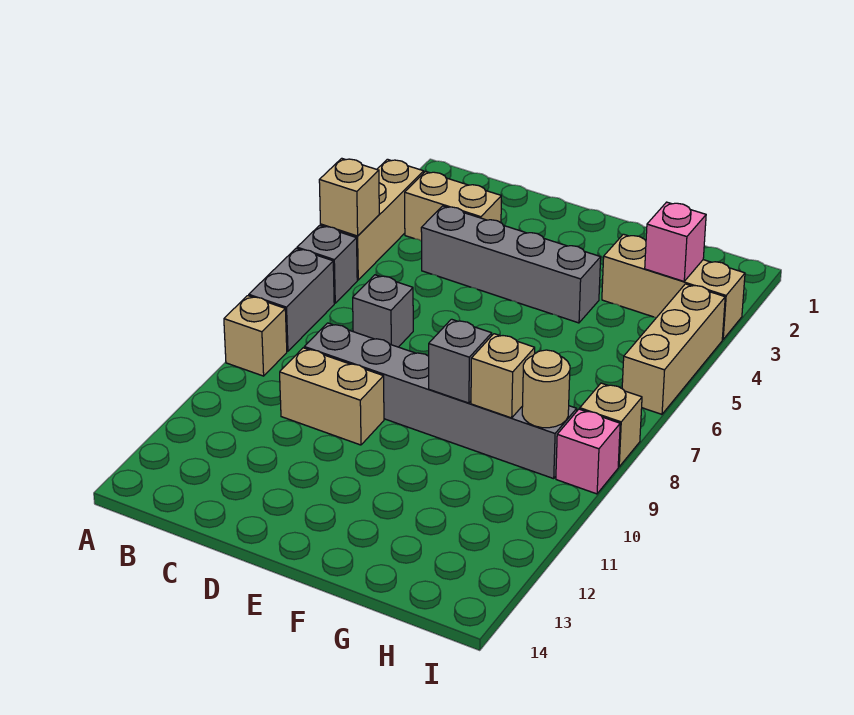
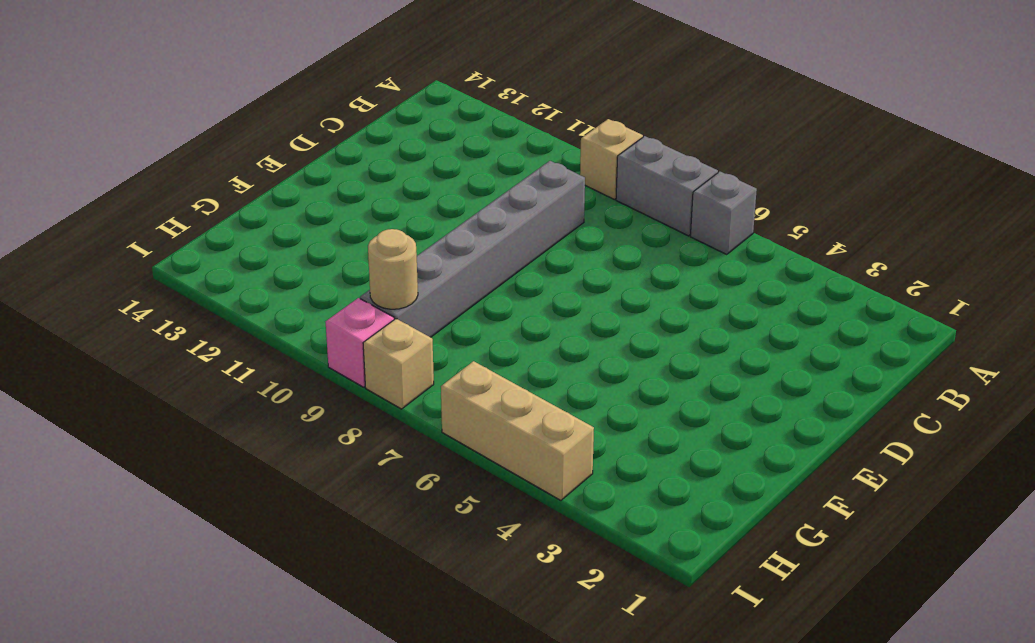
none -> tan brick A3:A5 level 1
none -> tan brick B3:C3 level 1
none -> grey brick C4:F4 level 1

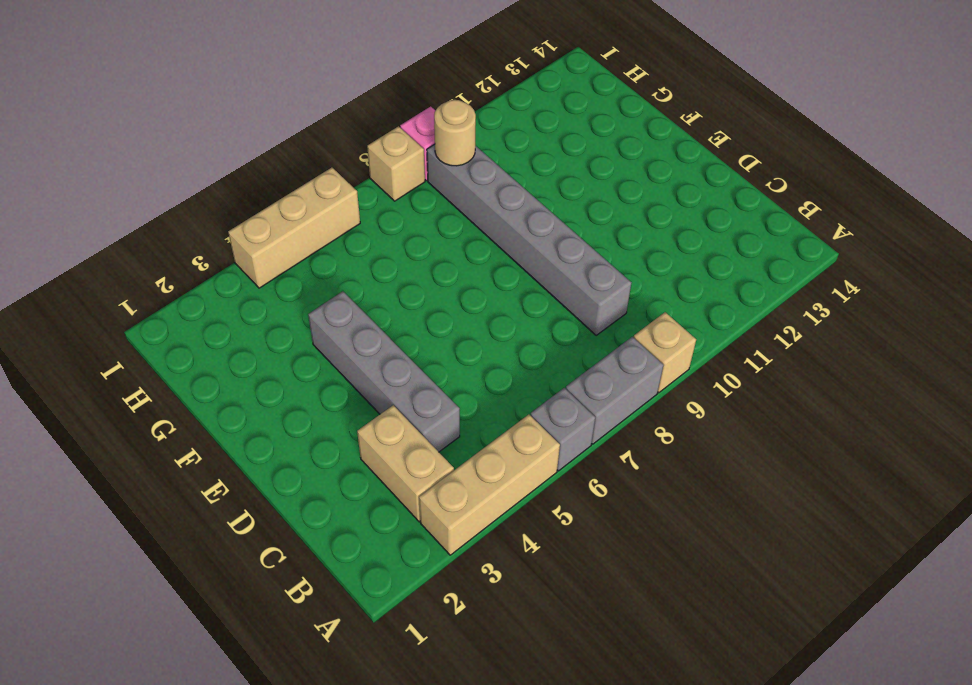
none -> grey brick C7 level 1
none -> tan brick C10:D10 level 1
none -> tan brick G3:I3 level 1

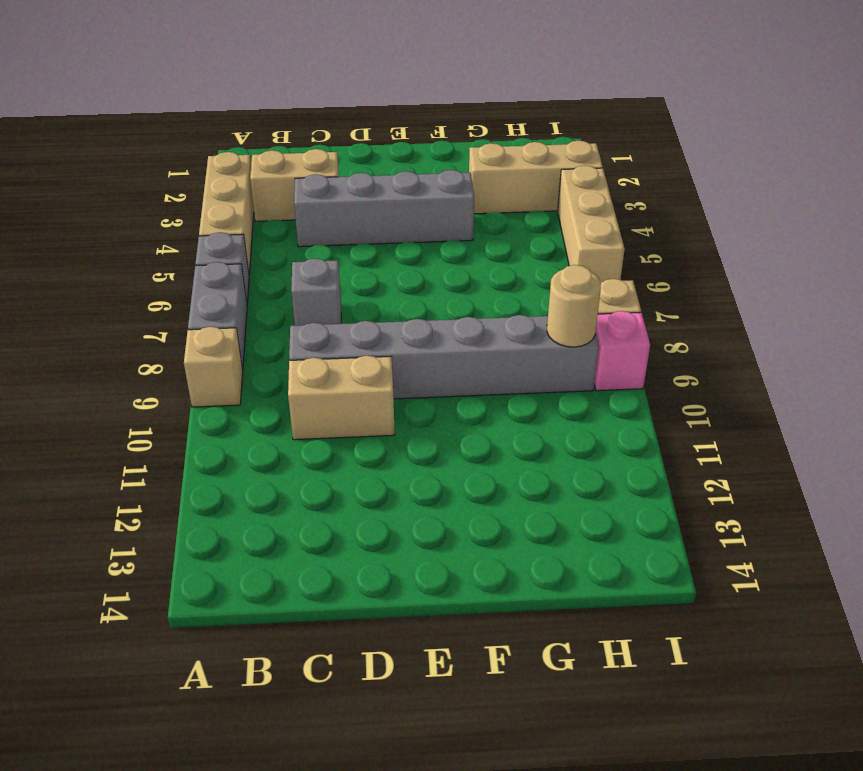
none -> tan brick A5 level 2
none -> grey brick F9 level 2
none -> tan brick G9 level 2

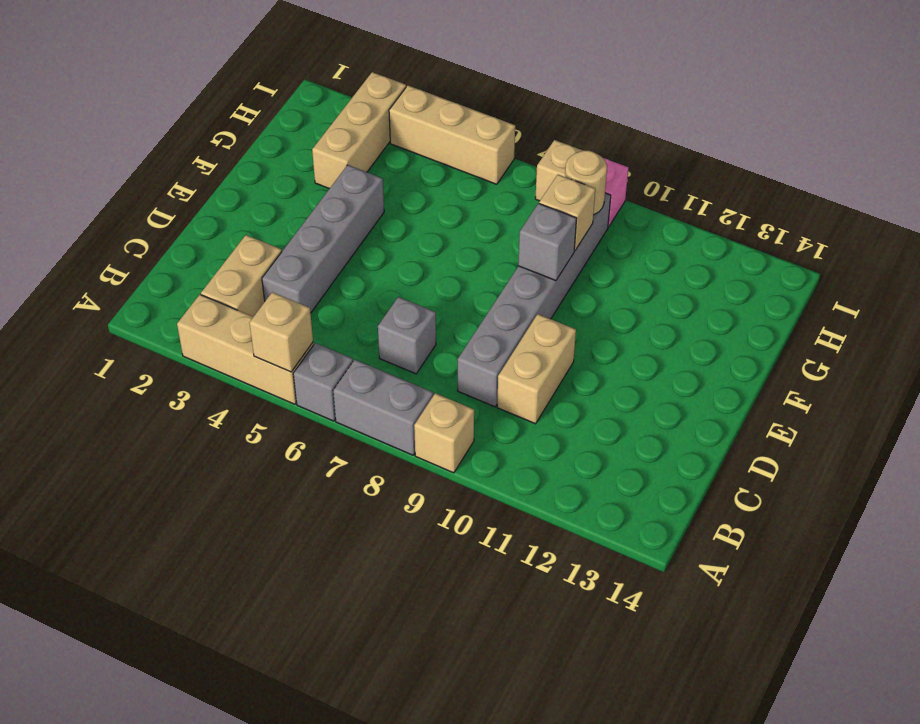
none -> pink brick H3 level 2

